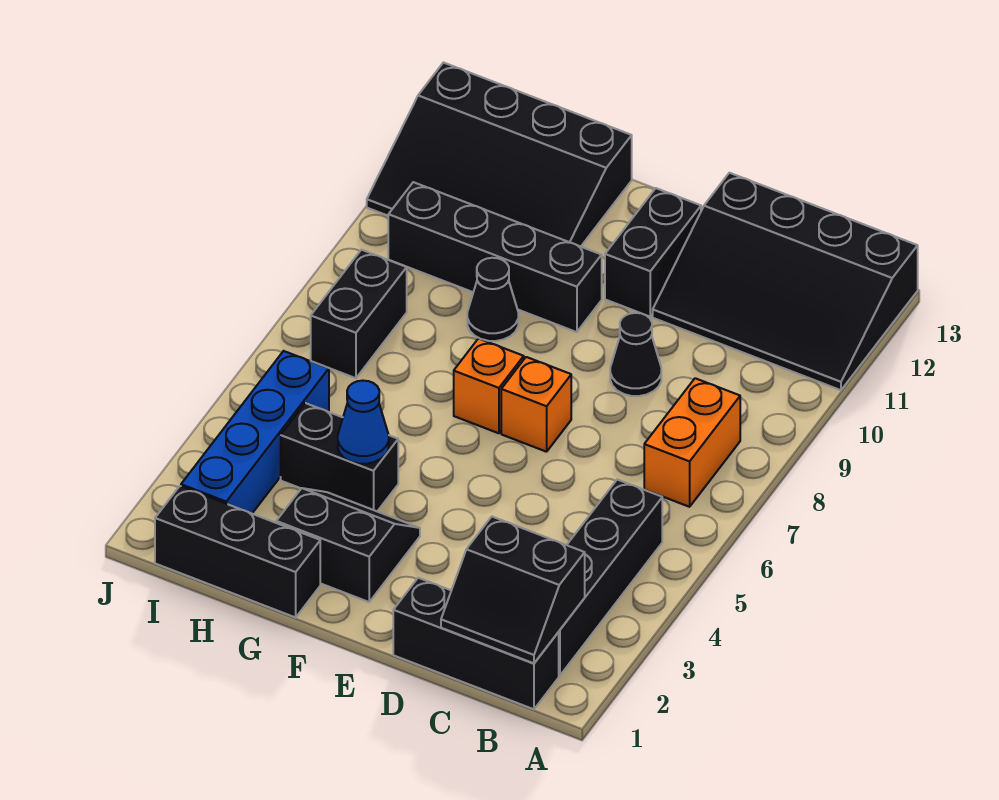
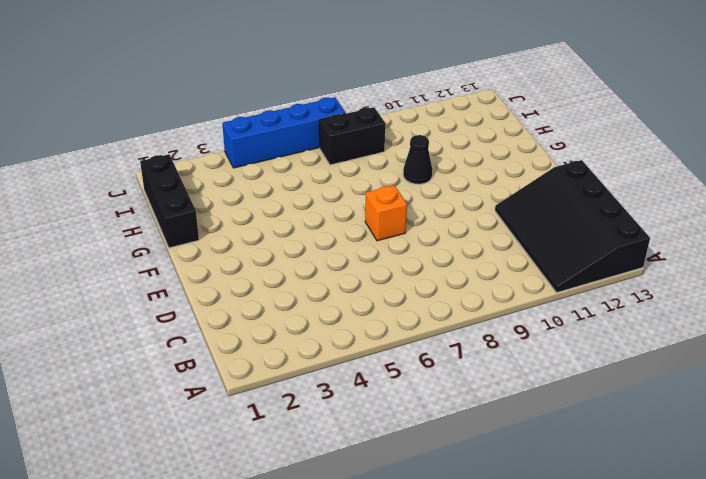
blue brick J4:J7 level 1 -> blue brick I2:I5 level 1
none -> black brick B1:D1 level 1
none -> black brick B2:B5 level 1
none -> orange brick B7:B8 level 1

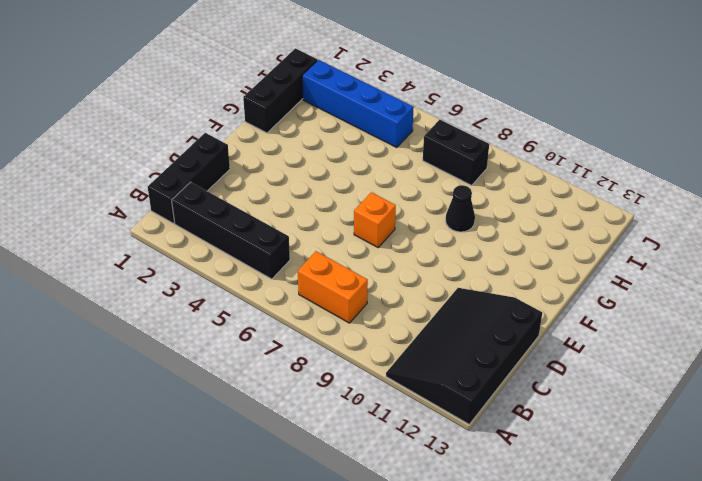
none -> black cone D9 level 1
none -> black brick E11:E12 level 1
none -> black slope F2:G3 level 1 top 2

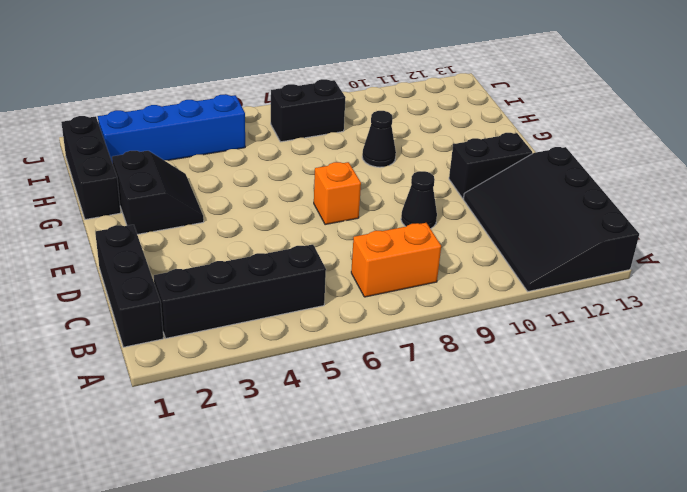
none -> orange brick F7 level 1
none -> black brick F10:I10 level 1
none -> black brick G4:H4 level 1

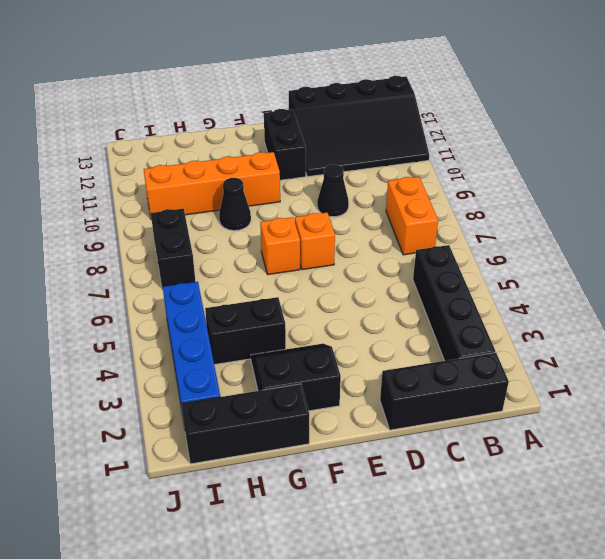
orange brick F10:I10 level 1 -> black brick F10:I10 level 1
none -> black slope G11:J13 level 1 top 13
none -> black slope B1:C2 level 2 top 2
none -> blue cone G4 level 2

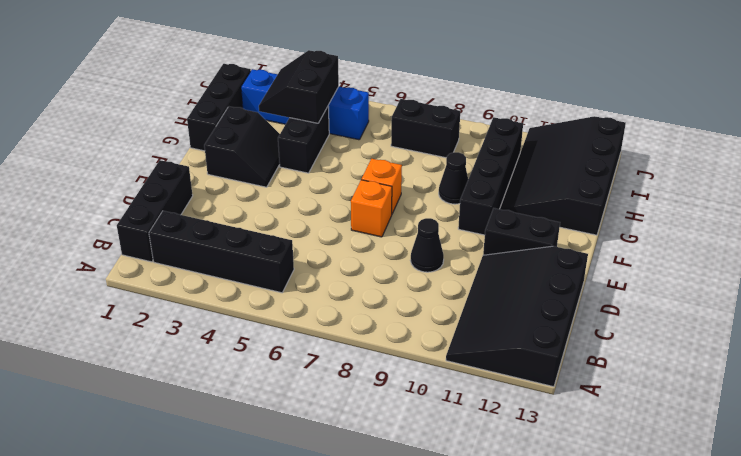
black slope H3:I4 level 2 top 4 -> black slope B1:C2 level 2 top 2
none -> orange brick B7:B8 level 1
none -> blue cone G4 level 2

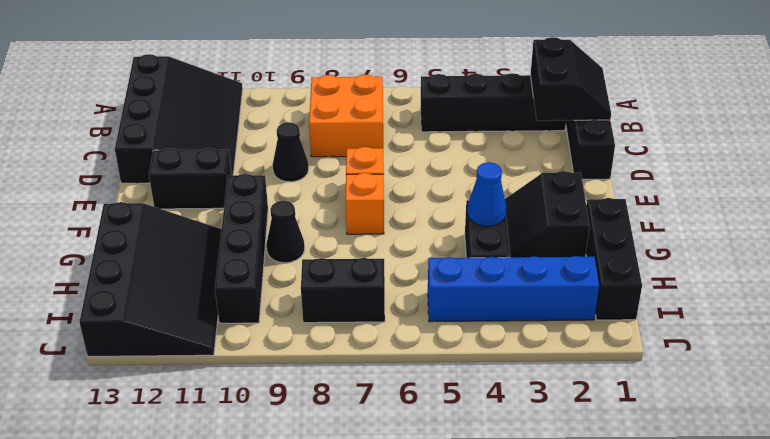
orange brick B7:C8 level 1 -> orange brick B7:B8 level 1

